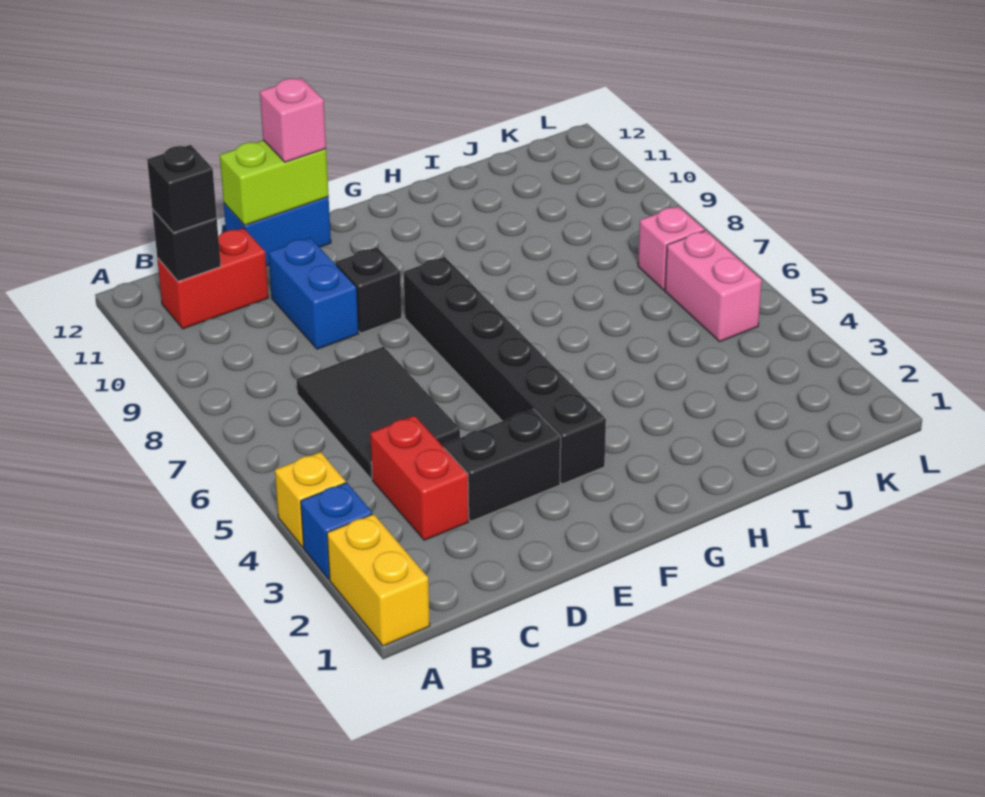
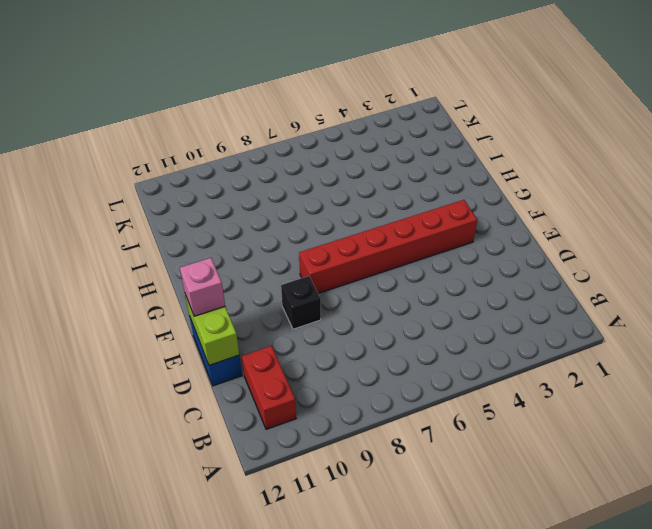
red brick F3:F8 level 1 -> black brick F3:F8 level 1
none -> yellow brick A1:A2 level 1
none -> blue brick A3 level 1
none -> yellow brick A4 level 1

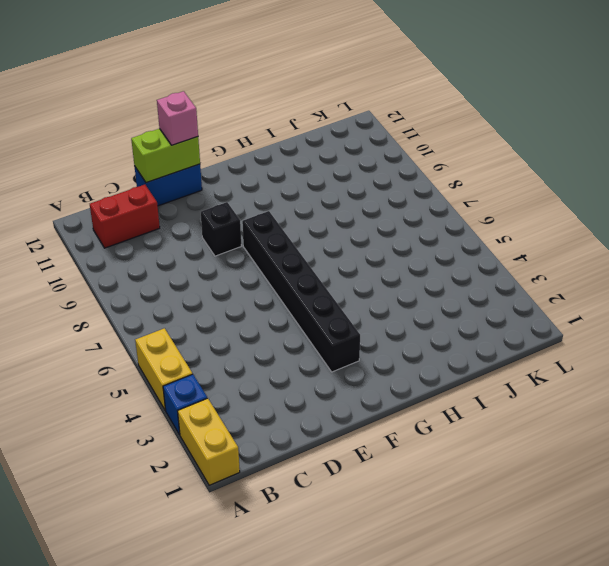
yellow brick A4:A5 level 1 -> yellow brick A4 level 1
none -> red brick C3:C4 level 1
none -> black tile C5:D7 level 1
none -> black brick D3:E3 level 1

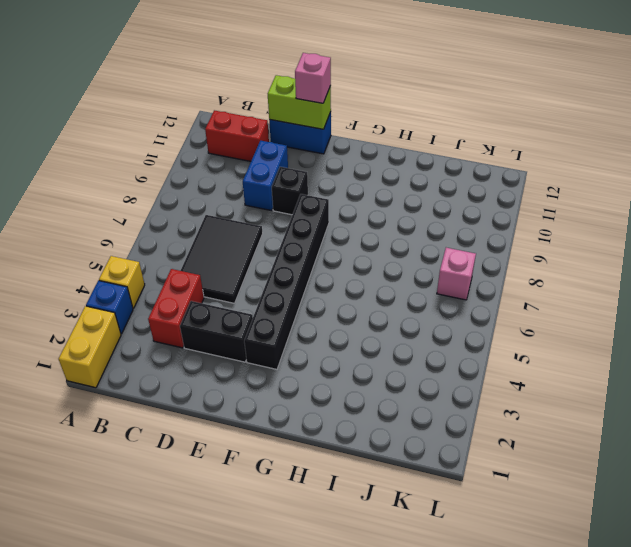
none -> pink brick K5:K6 level 1
none -> black brick B11 level 2
none -> black brick B11 level 3

